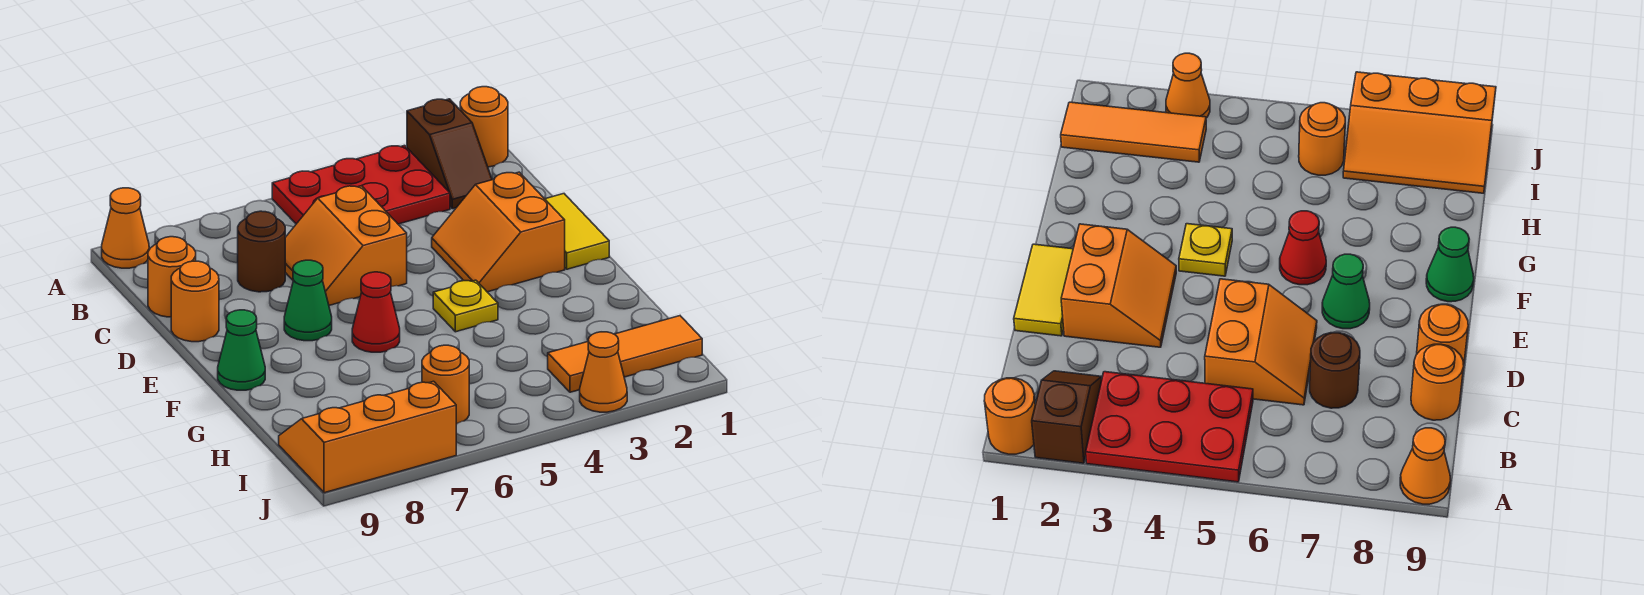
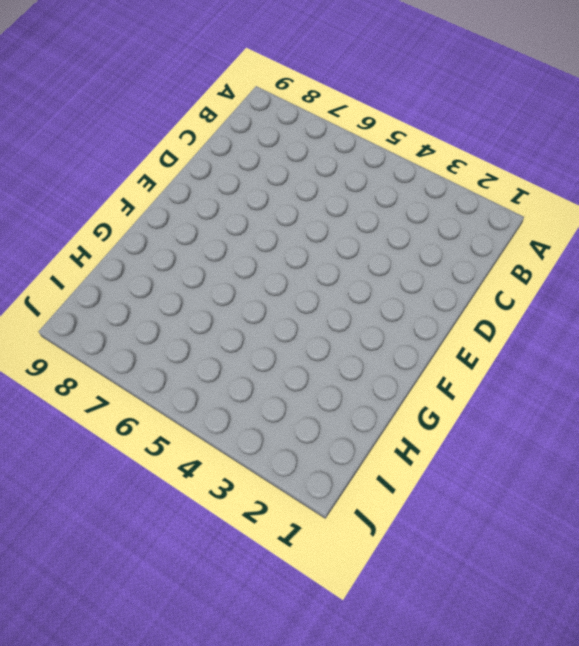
none -> orange round brick A1 level 1
none -> brown slope A2:B2 level 1 top A
none -> red plate A3:B5 level 1

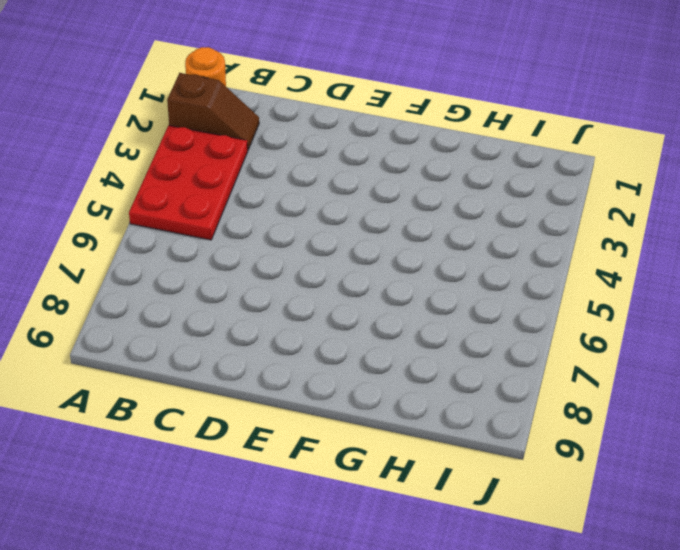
none -> orange cone A9 level 1
none -> orange slope C5:D6 level 1 top 5
none -> brown round brick C7 level 1

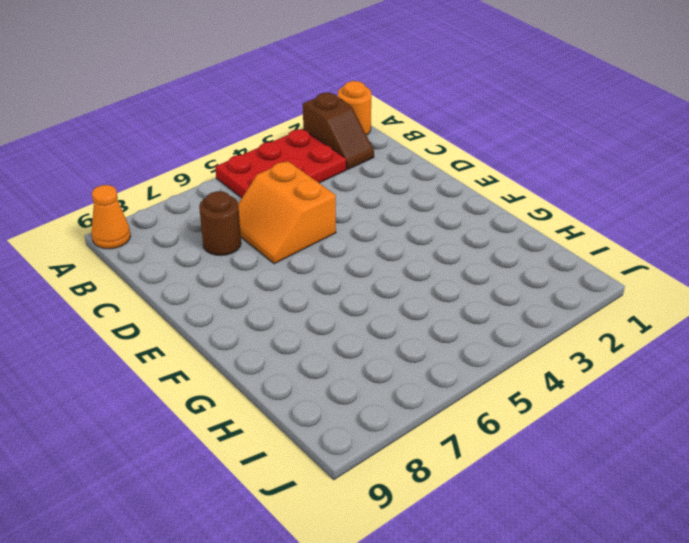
none -> orange round brick C9 level 1
none -> yellow tile D1:E1 level 1
none -> orange slope D2:E3 level 1 top 2

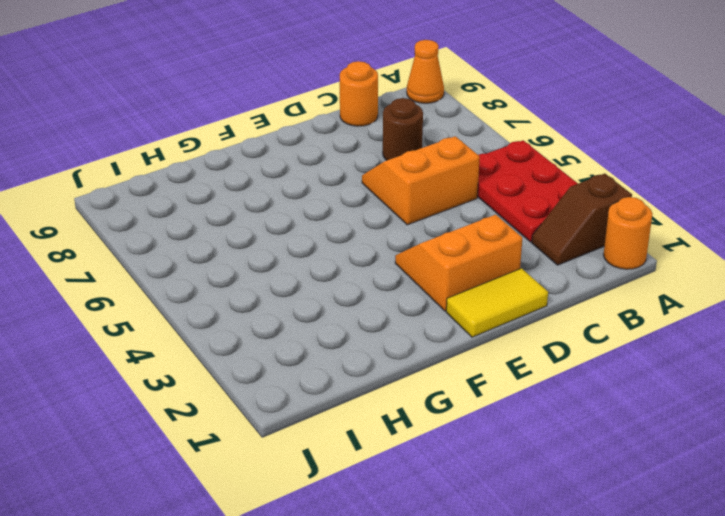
none -> orange round brick D9 level 1
none -> green cone E7 level 1
none -> yellow plate F4 level 1

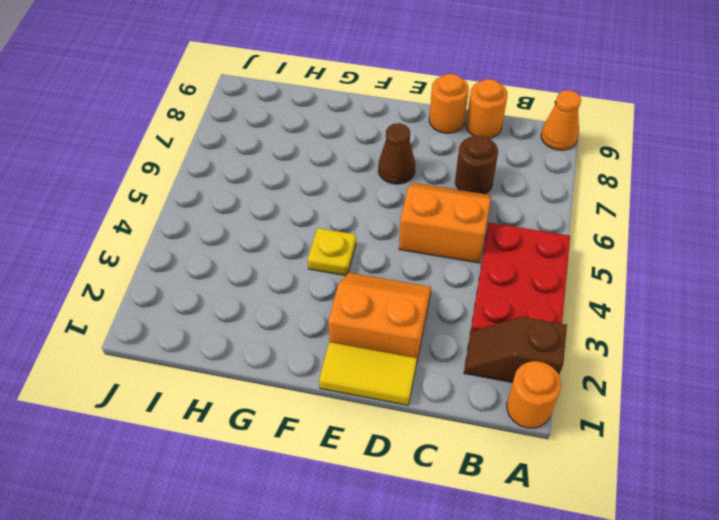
brown cone E7 level 1 -> green cone E7 level 1
none -> red cone F6 level 1
none -> green cone F9 level 1
none -> orange tile I1:I3 level 1

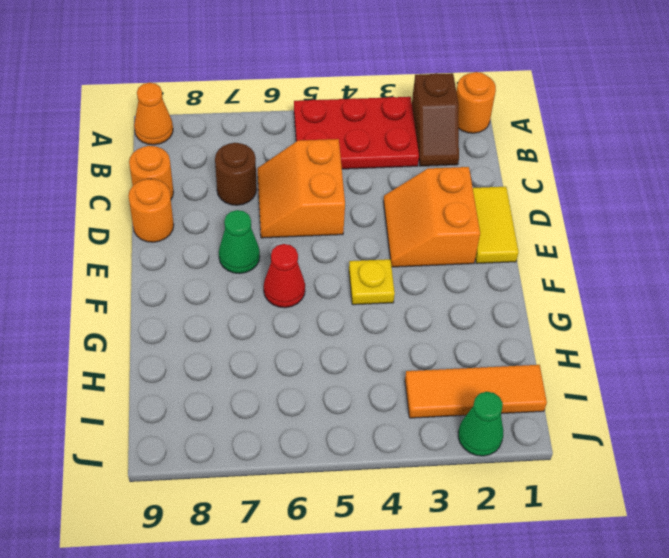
green cone J2 level 1 -> green cone F9 level 1
none -> orange round brick I6 level 1
none -> orange slope I7:J9 level 1 top J
none -> orange cone J3 level 1

